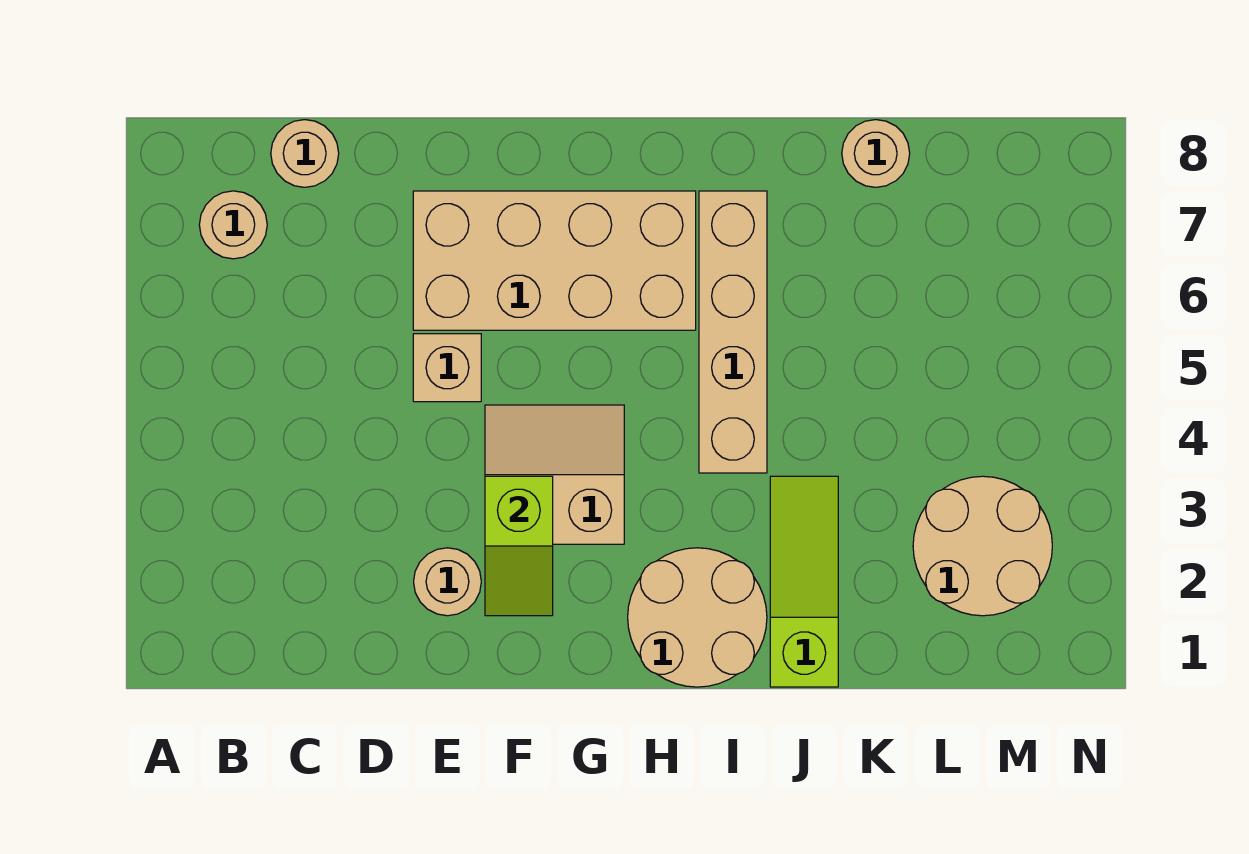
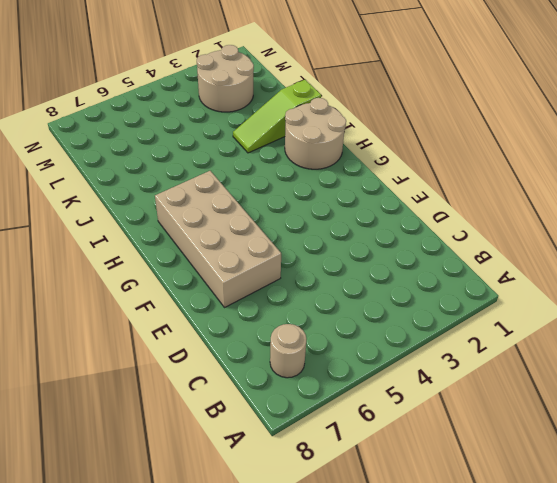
none -> tan round brick C8 level 1
none -> tan round brick E2 level 1
none -> tan brick E5 level 1

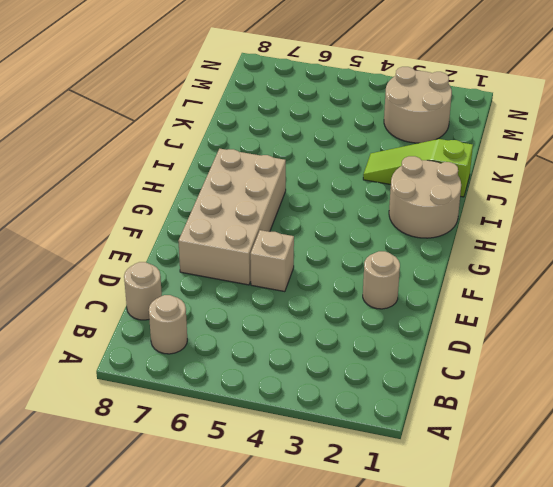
none -> tan slope F3:G4 level 1 top 3
none -> tan brick I4:I7 level 1
none -> tan round brick K8 level 1

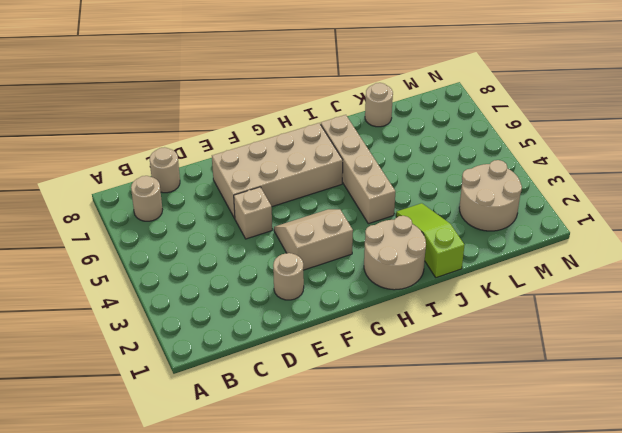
none -> lime slope F2:F3 level 2 top 3

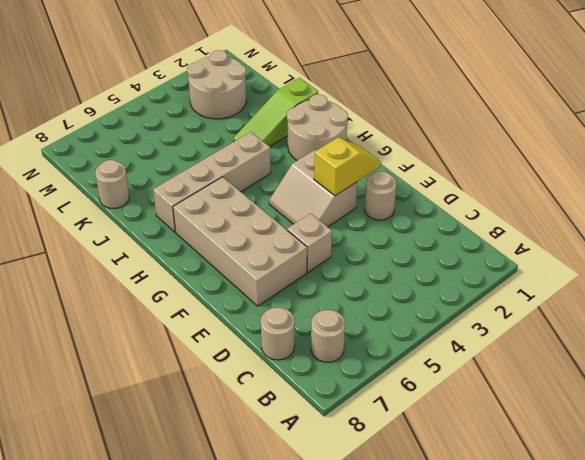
yellow slope F2:F3 level 2 top 3 -> lime slope F2:F3 level 2 top 3

